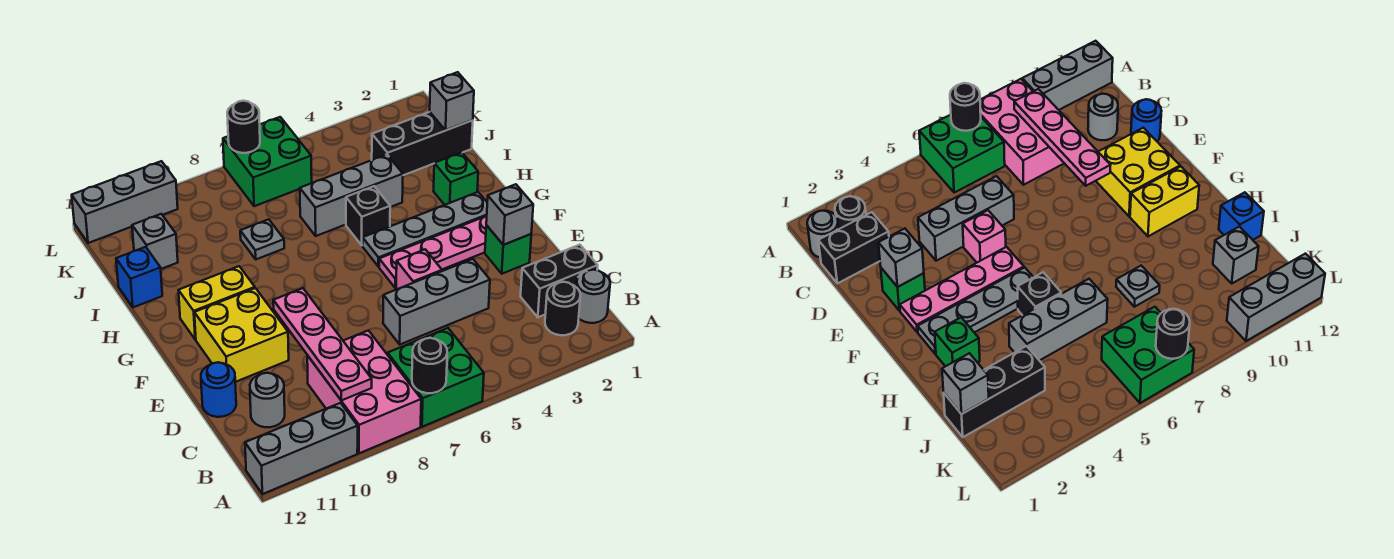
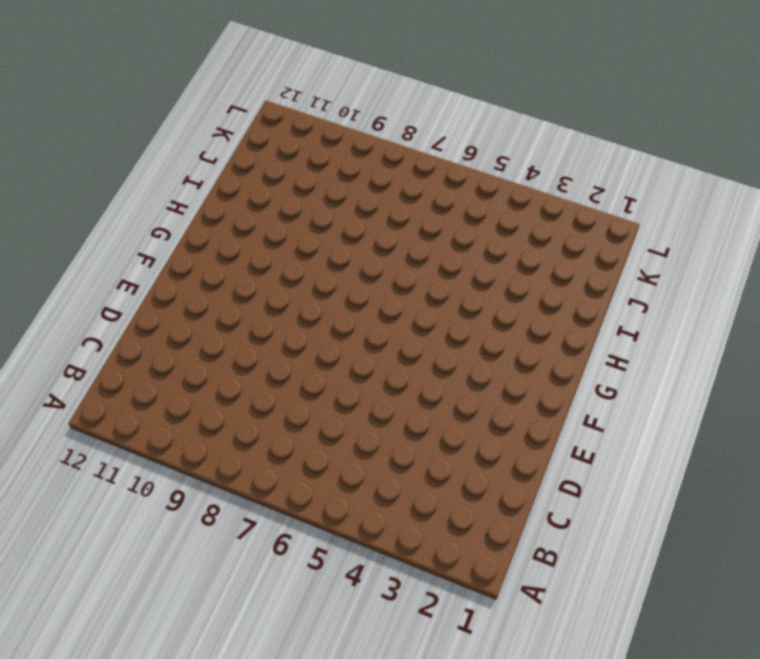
none -> green brick A6:B7 level 1
none -> pink brick A8:C9 level 1
none -> grey brick A10:A12 level 1

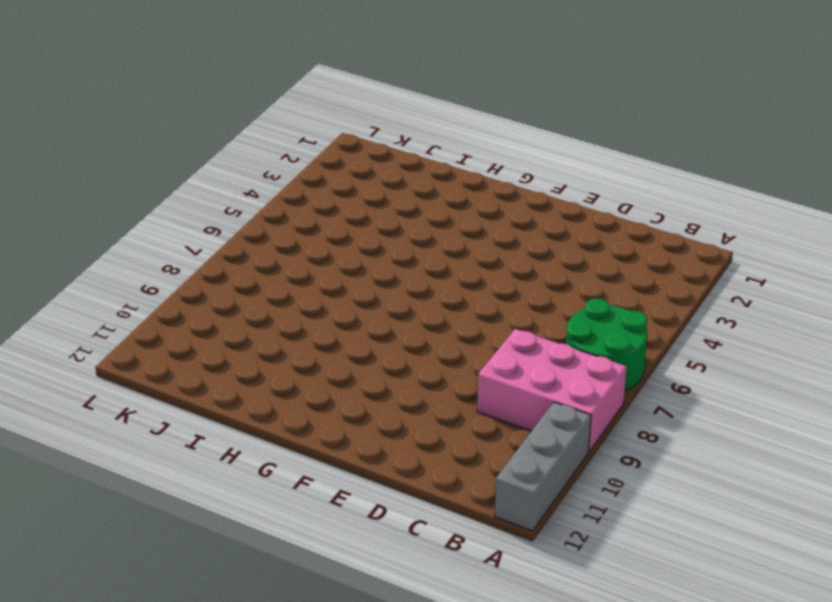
green round brick A6:B7 level 1 -> green brick A6:B7 level 1
none -> grey round brick B1 level 1
none -> black round brick B2 level 1
none -> black brick C1:C2 level 1

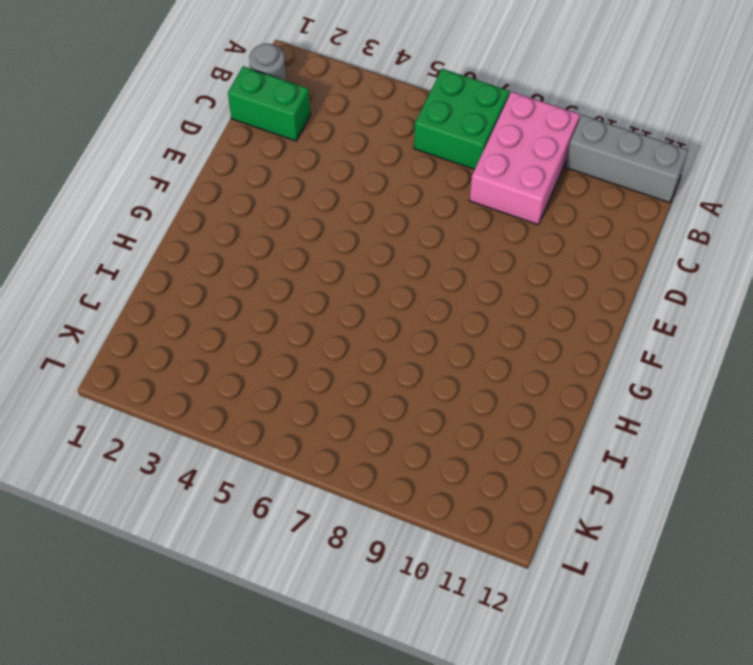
green brick C1:C2 level 1 -> black brick C1:C2 level 1
none -> black round brick B2 level 1
none -> grey round brick C11 level 1
none -> grey brick D4:D6 level 1

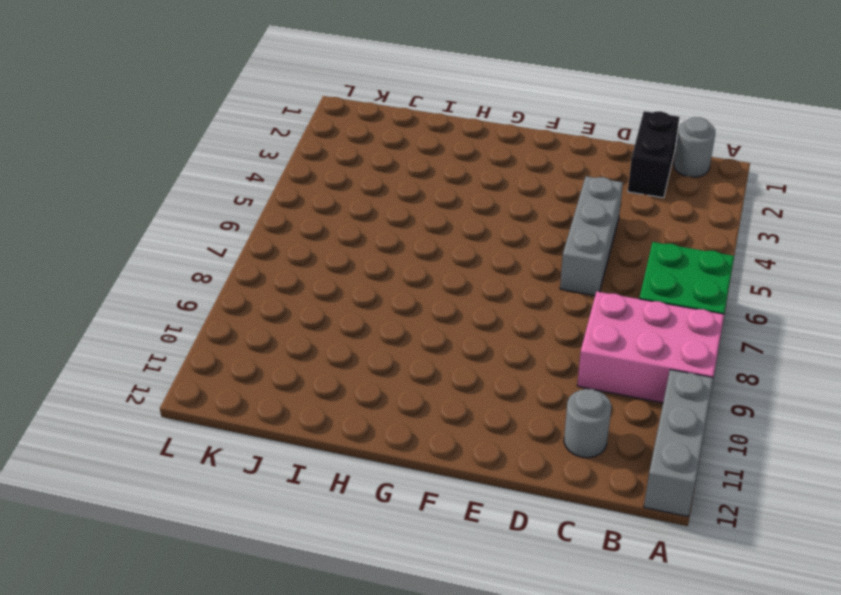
none -> black round brick B2 level 1
none -> blue round brick D12 level 1
none -> green brick E2 level 1

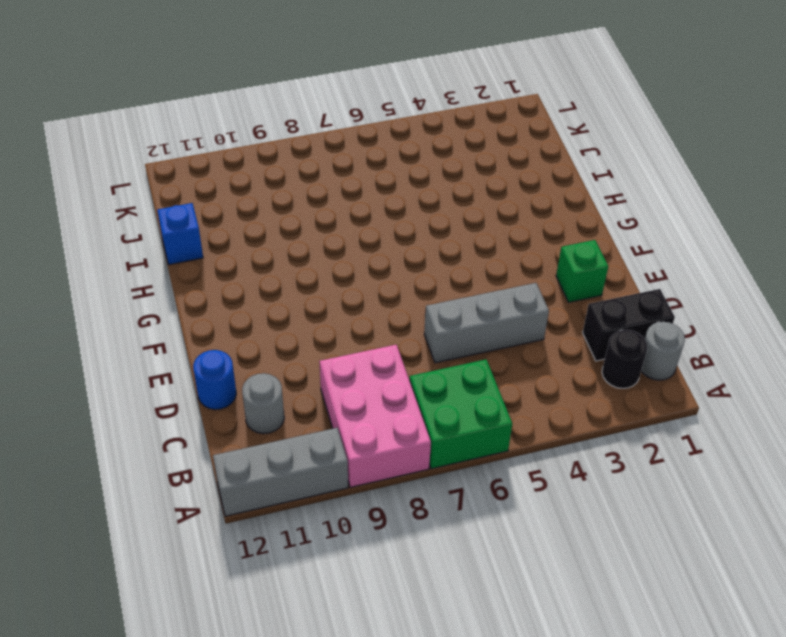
none -> pink brick E5 level 1
none -> yellow brick E10:F11 level 1
none -> pink plate F2:F5 level 1

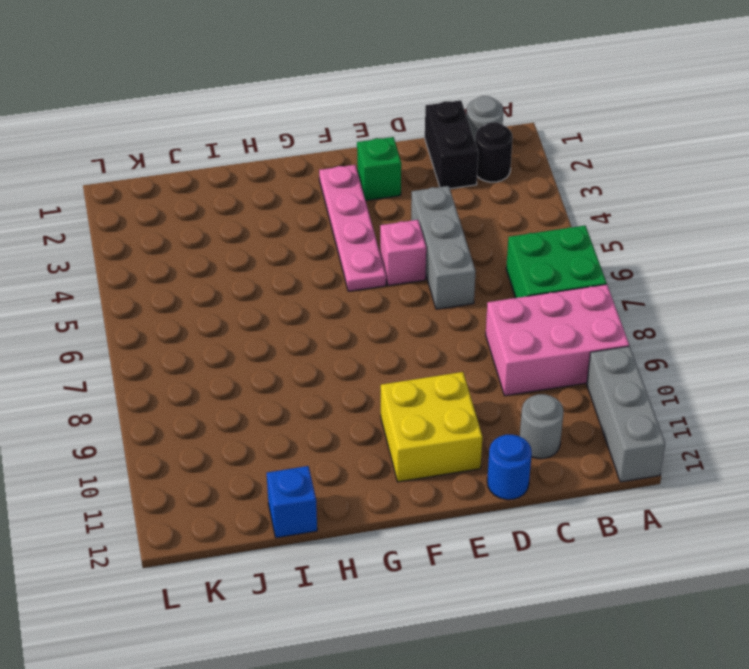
none -> grey plate G2:G5 level 1
none -> yellow brick G10:G11 level 1
none -> green brick H2 level 1

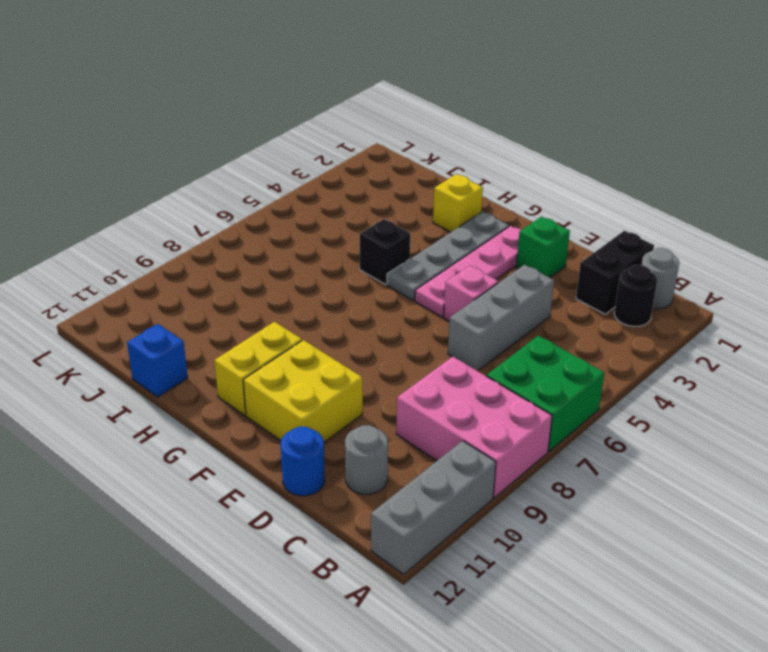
yellow brick H2 level 1 -> green brick H2 level 1
none -> grey brick I4:I6 level 1
none -> grey plate I8 level 1
none -> black brick J1:J3 level 1

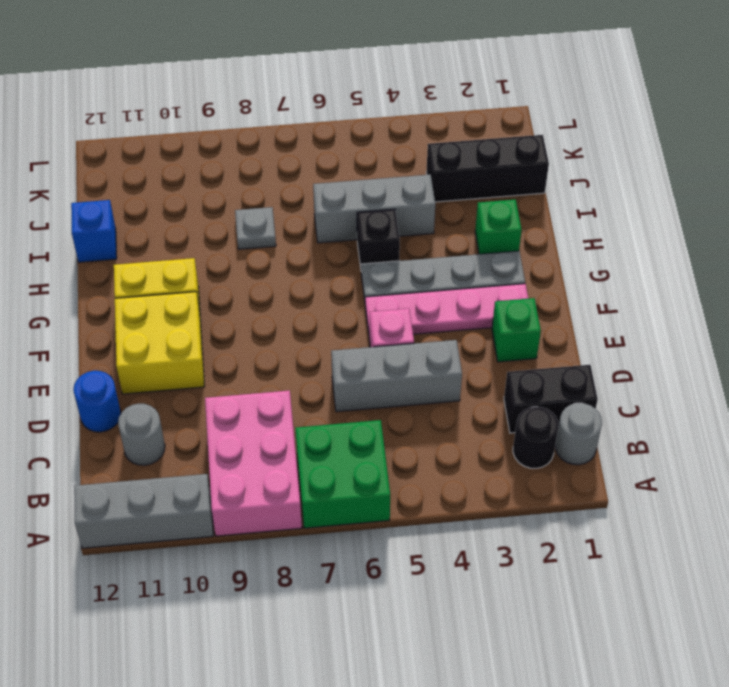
none -> grey brick J11 level 1
none -> green brick K6:L7 level 1
none -> grey brick L10:L12 level 1

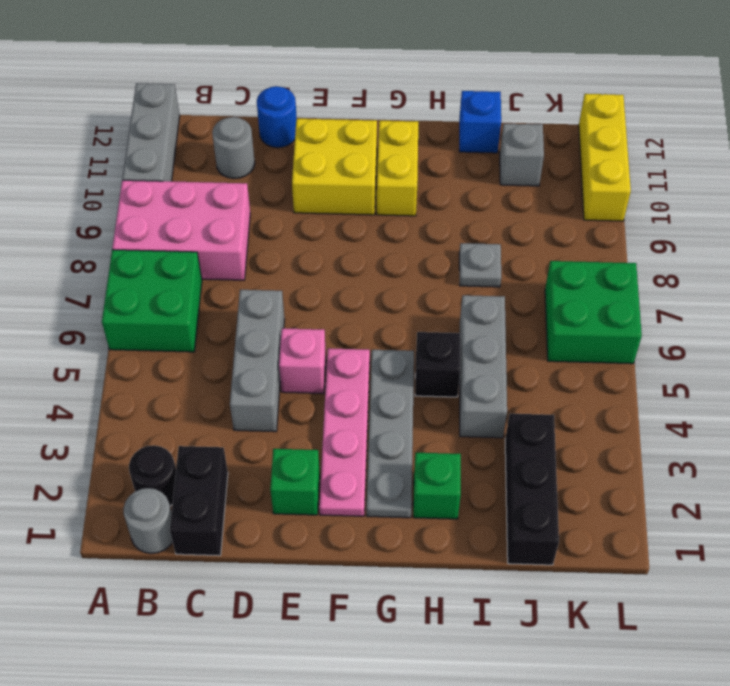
yellow brick L10:L12 level 1 -> grey brick L10:L12 level 1
none -> black round brick A7 level 2
none -> pink plate B9:E9 level 2
none -> grey brick E2 level 2

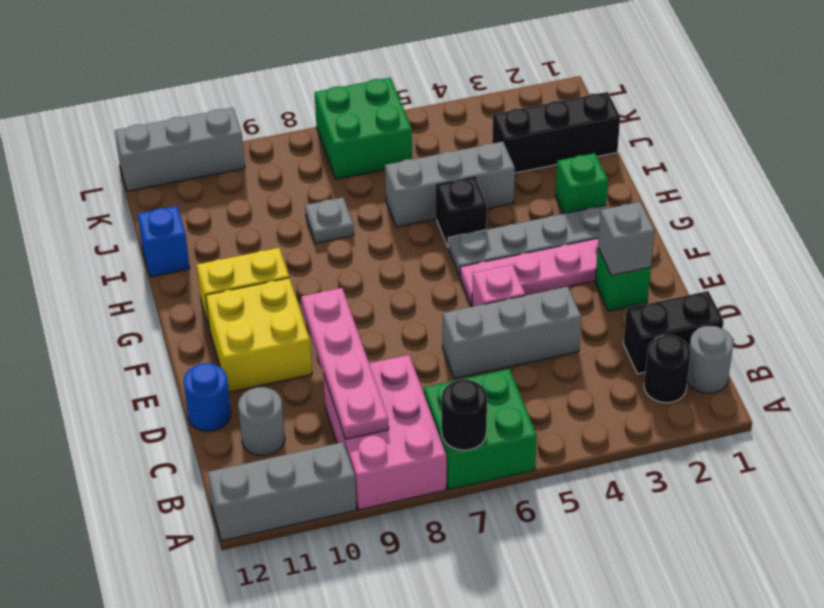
none -> grey brick J11 level 1
none -> grey brick J1 level 2
none -> black round brick L7 level 2

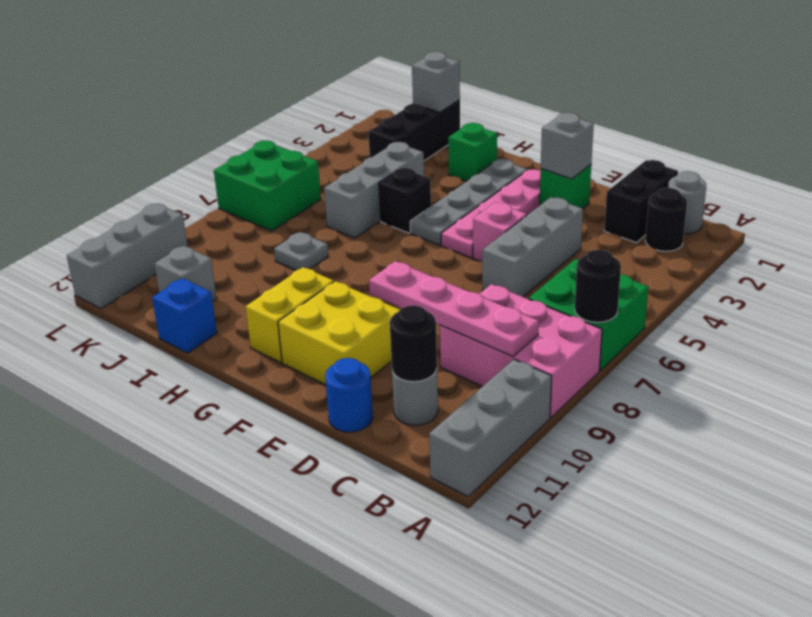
black round brick C11 level 2 -> black round brick L7 level 2

